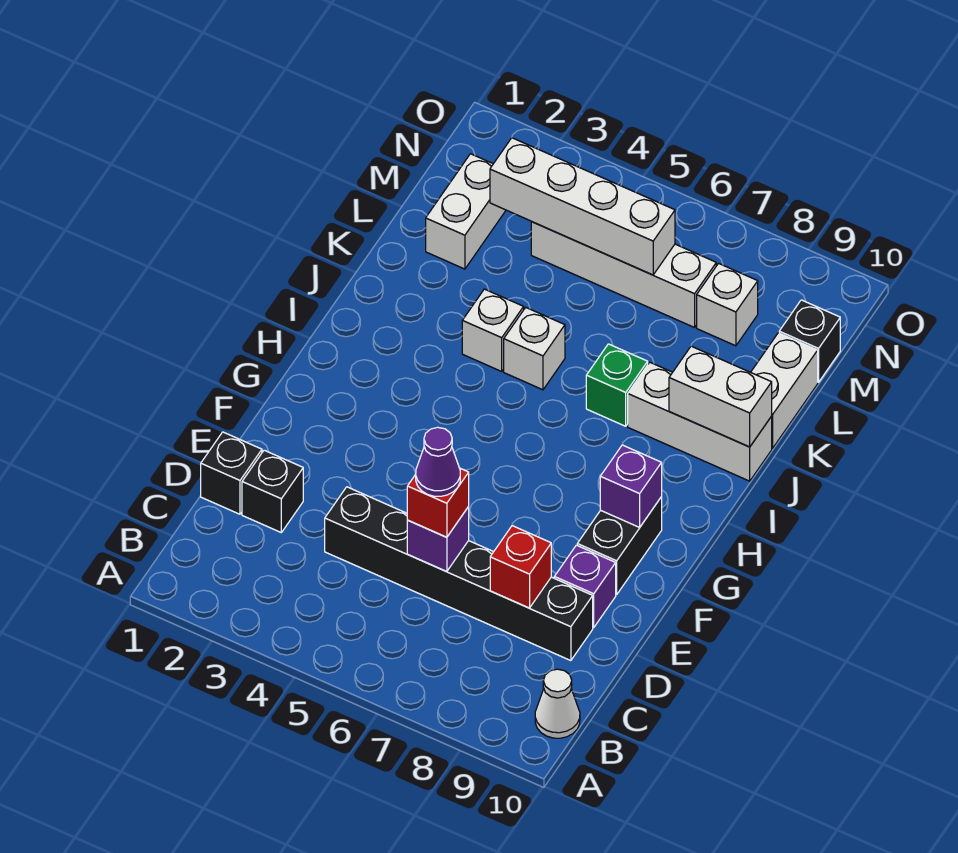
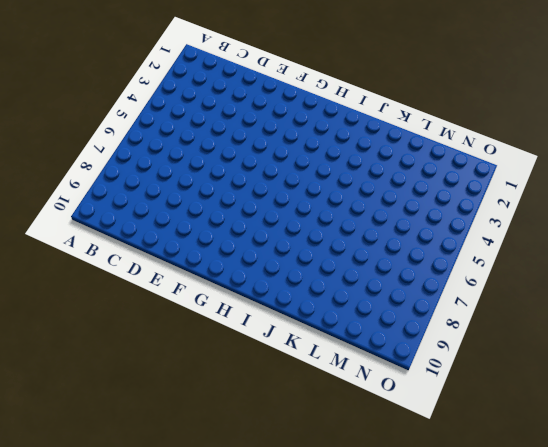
none -> white cone B10 level 1
none -> black brick D1 level 1
none -> black brick D2 level 1

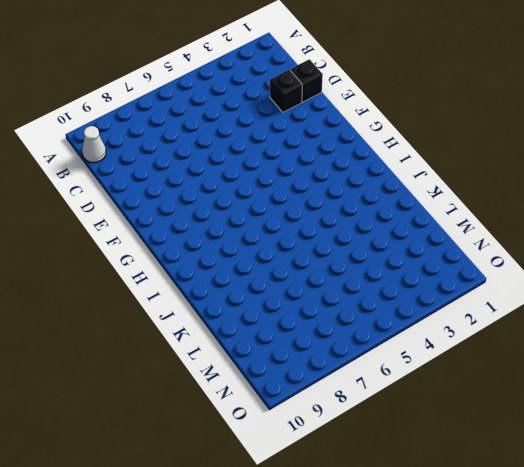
none -> black brick D4:D9 level 1
none -> purple brick E9 level 1
none -> black brick F9:G9 level 1

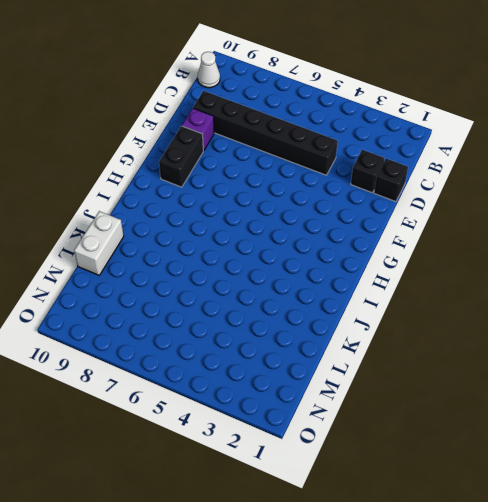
none -> white brick J4 level 1
none -> white brick J5 level 1
none -> green brick J7 level 1

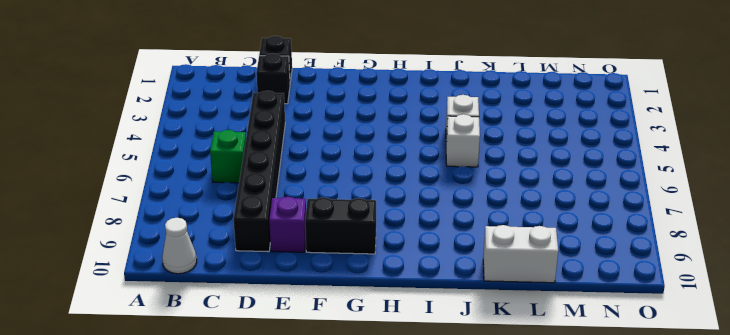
green brick C6 level 1 -> green brick J7 level 1
none -> white brick J8:J10 level 1
none -> white brick L2:M2 level 1
none -> white brick M4:M7 level 1

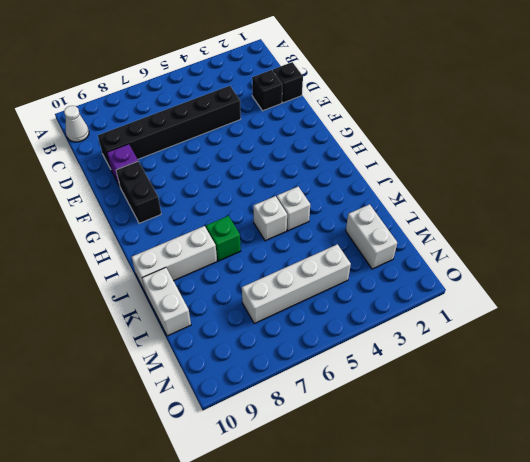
none -> white brick M8 level 1
none -> black brick M10 level 1
none -> purple brick D6 level 2

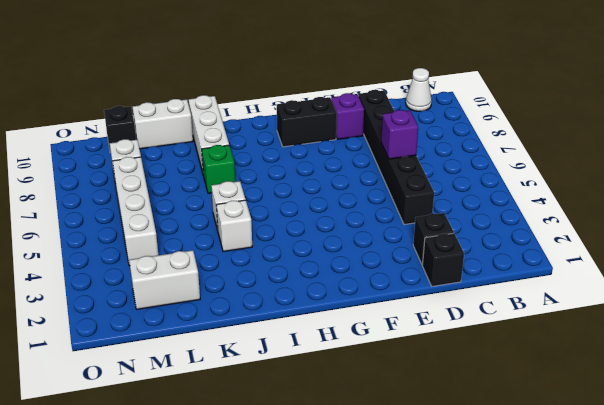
none -> red brick D8 level 2
none -> purple brick G9 level 2
none -> white brick J9:J10 level 2

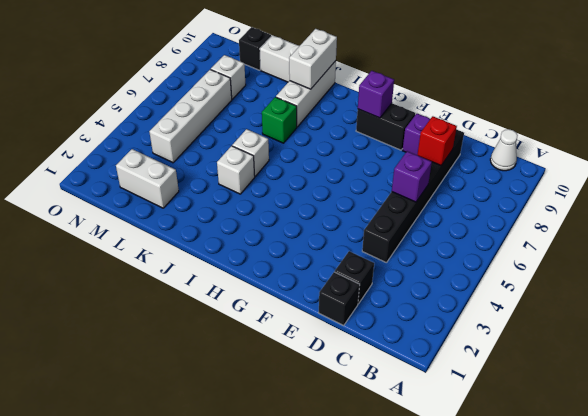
none -> white brick M3:M6 level 2
none -> red brick D6 level 3
none -> purple cone D6 level 4

